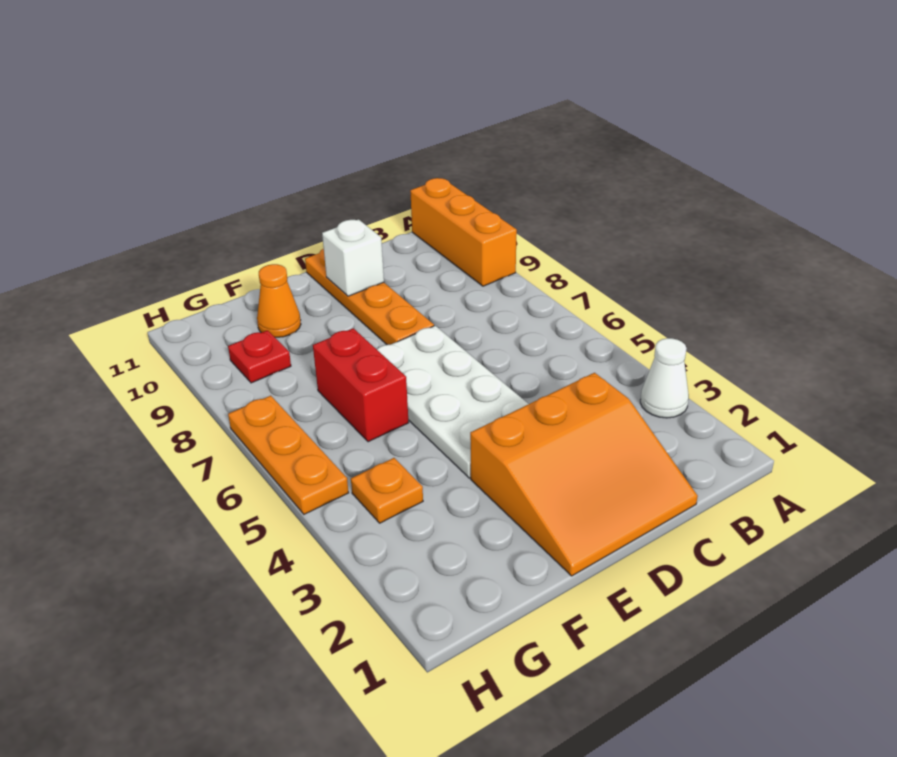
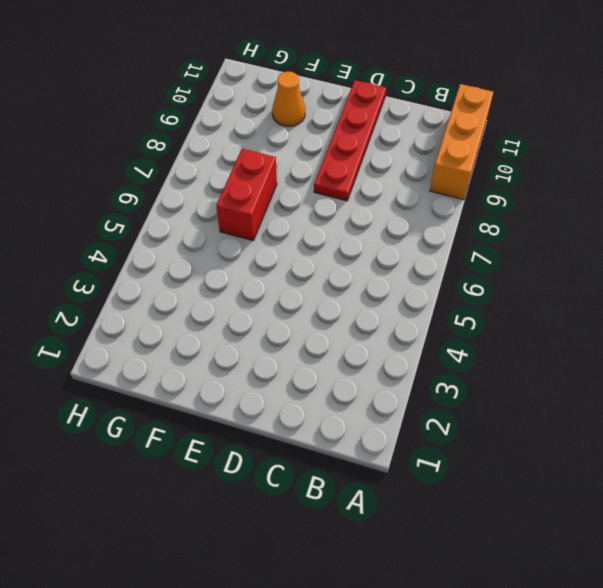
red plate D8:D11 level 1 -> orange plate D8:D11 level 1
none -> white cone A3 level 1
none -> orange slope C1:E3 level 1 top 3

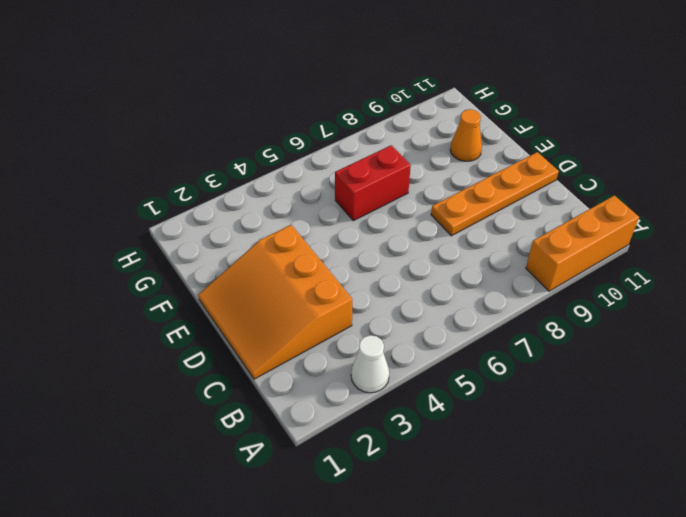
none -> white plate D4:E7 level 1
none -> orange plate G4 level 1

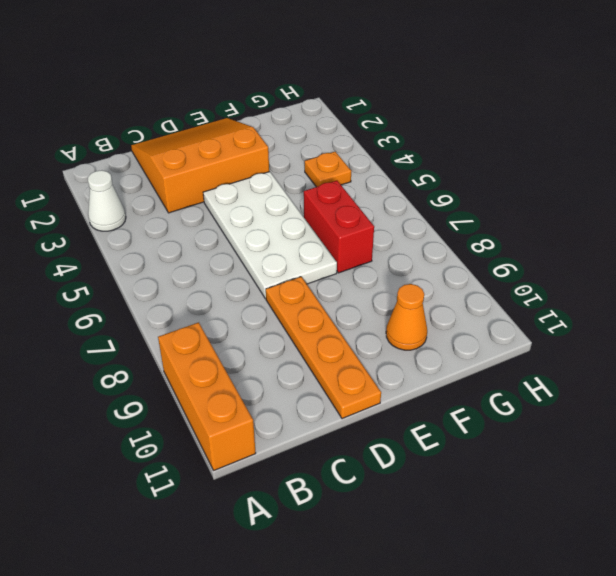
none -> red plate G9 level 1
none -> orange plate H5:H7 level 1

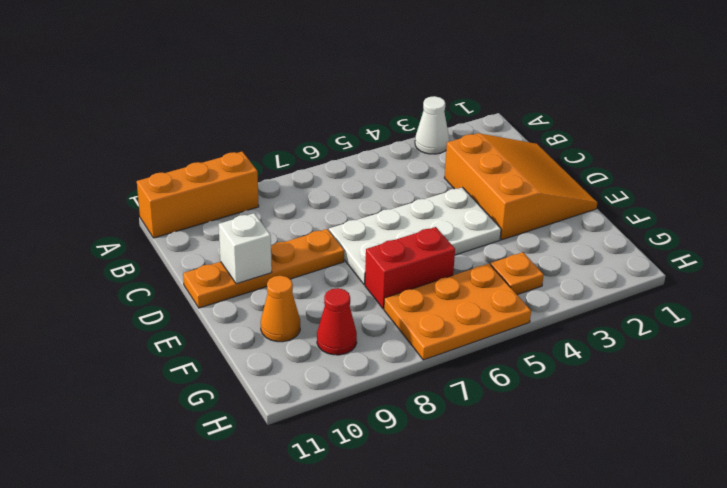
orange plate G5:H7 level 1 -> orange plate H5:H7 level 1
red cone G9 level 1 -> red plate G9 level 1

